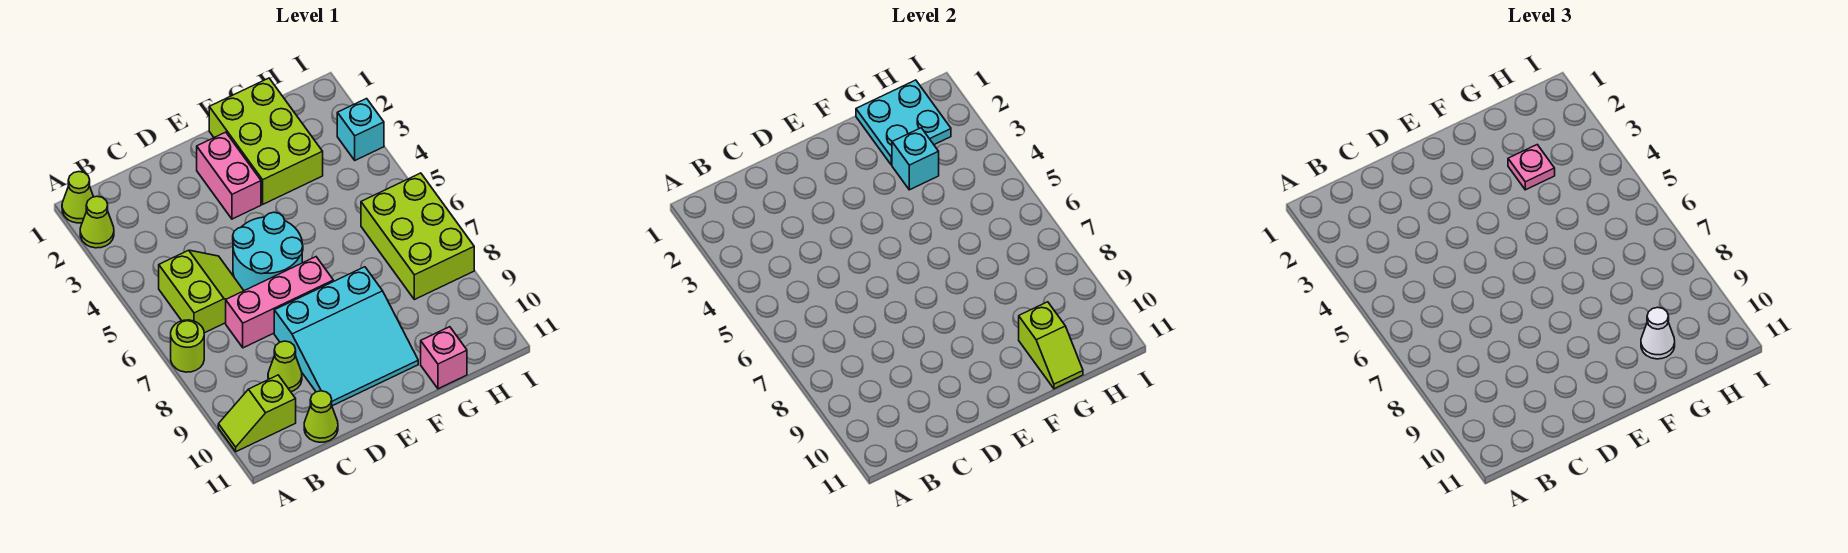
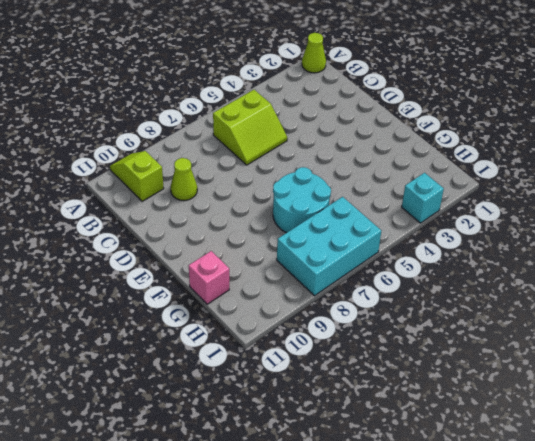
cyan round brick F6:G7 level 1 -> cyan round brick D5:E6 level 1
cyan brick H6:I8 level 1 -> lime brick H6:I8 level 1
none -> lime cone A2 level 1
none -> lime round brick A7 level 1
none -> pink brick C7:E7 level 1

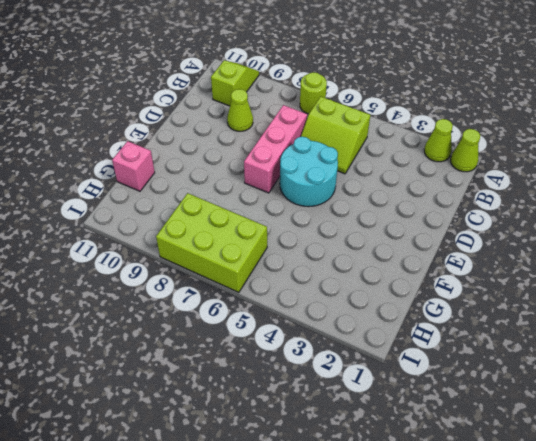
none -> lime cone C11 level 1
none -> cyan slope D8:F10 level 1 top 8
none -> pink brick E2:E3 level 1

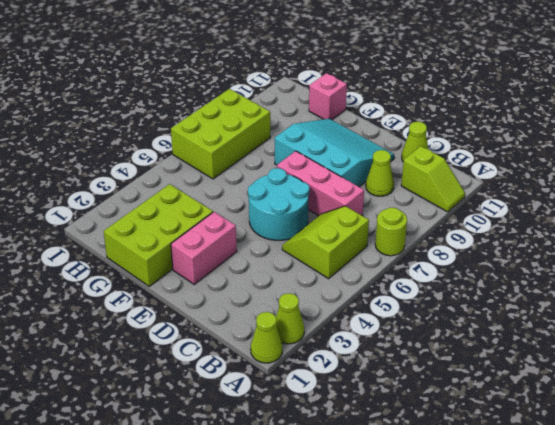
none -> cyan brick I3 level 1
none -> cyan plate G1:H2 level 2
none -> cyan brick G3 level 2

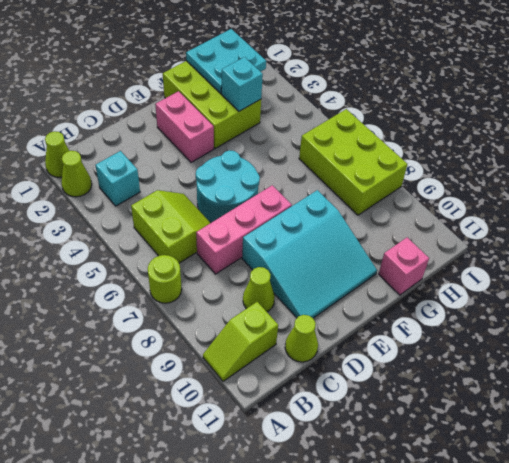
cyan brick B3 level 1 -> cyan brick I3 level 1
none -> lime slope G10:G11 level 2 top 10
none -> pink plate G3 level 3
none -> white cone G10 level 3

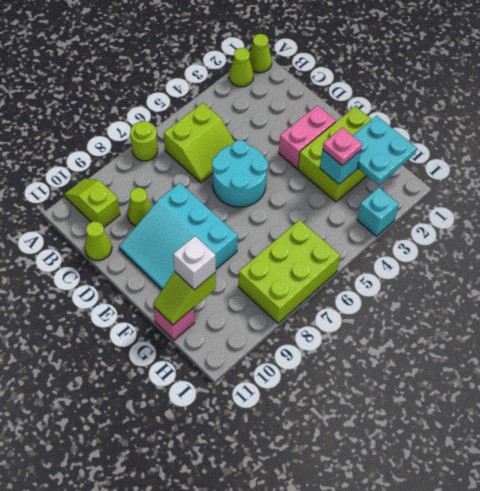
white brick G10 level 3 -> white cone G10 level 3
none -> pink brick C7:E7 level 1

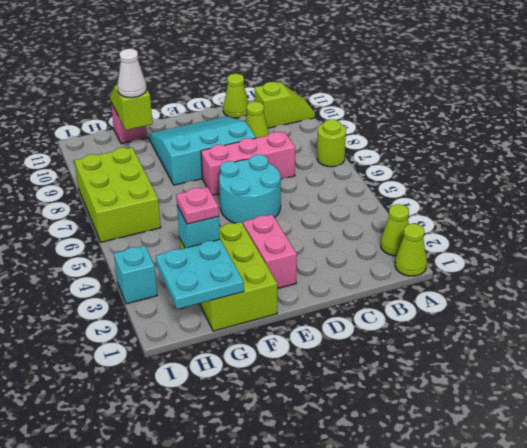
none -> lime slope B5:C6 level 1 top B

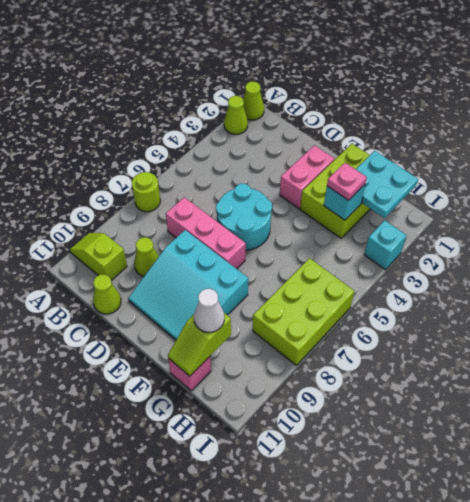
none -> lime slope B5:C6 level 1 top B

